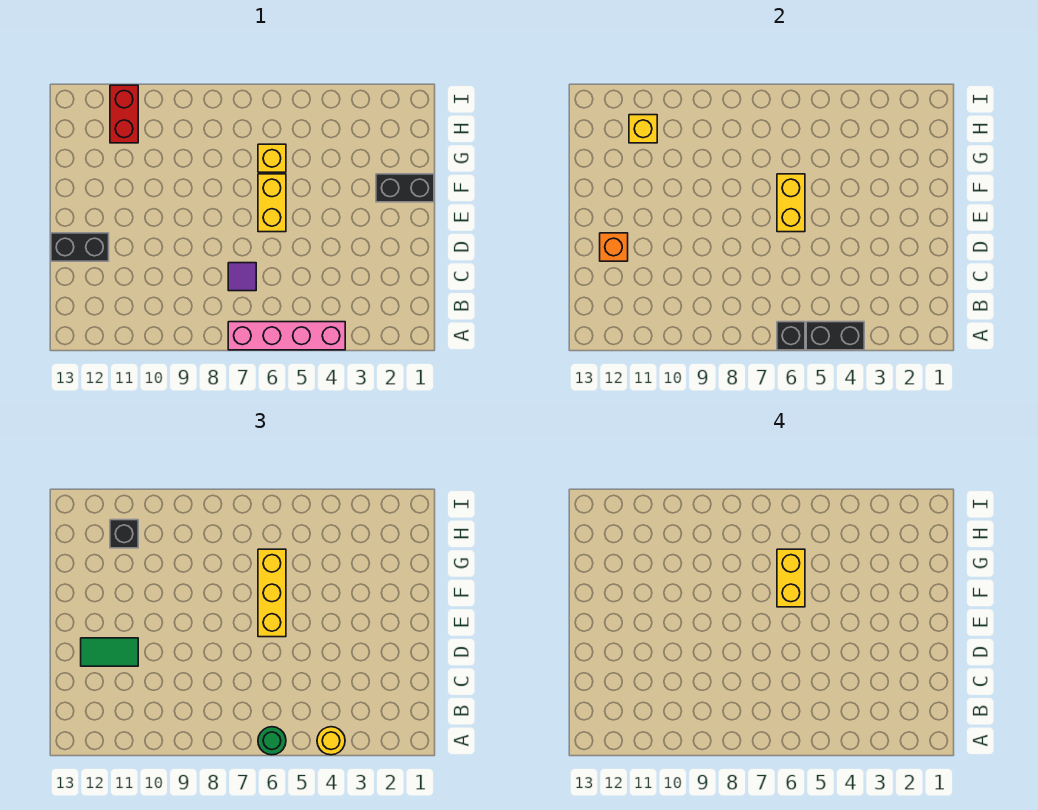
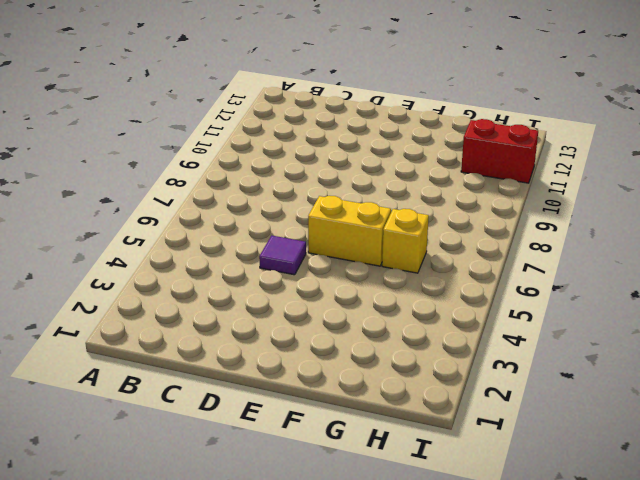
purple tile D5 level 1 -> purple tile C7 level 1
none -> pink brick A4:A7 level 1
none -> black brick D12:D13 level 1
none -> black brick F1:F2 level 1

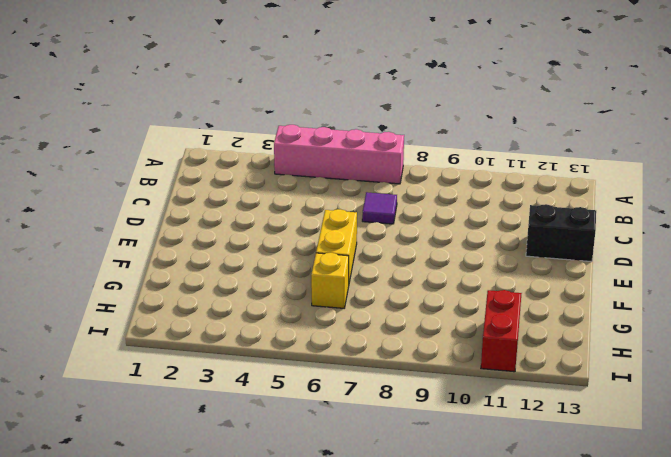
none -> black brick F1:F2 level 1
none -> black brick A4:A5 level 2
none -> black brick A6 level 2

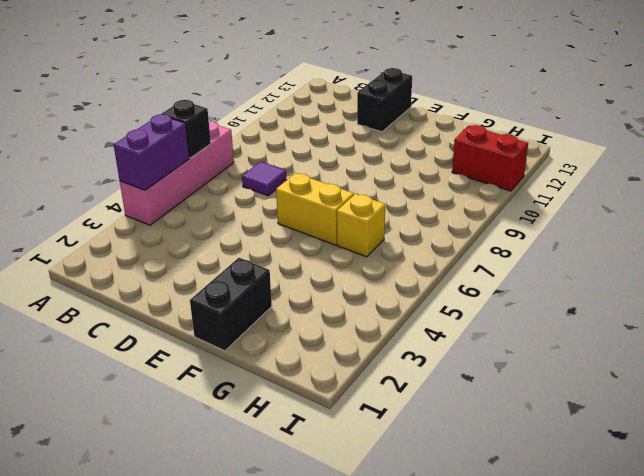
purple brick A4:A5 level 2 -> black brick A4:A5 level 2
none -> orange brick D12 level 2
none -> yellow brick E6:F6 level 2
none -> yellow brick H11 level 2

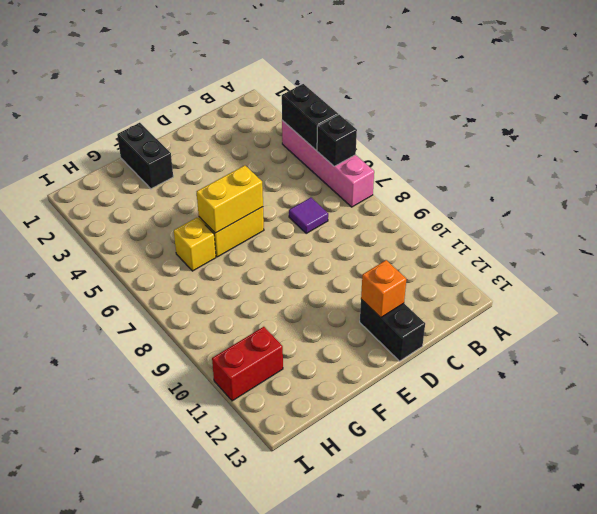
none -> yellow brick H11 level 2
none -> yellow round brick A4 level 3
none -> green round brick A6 level 3

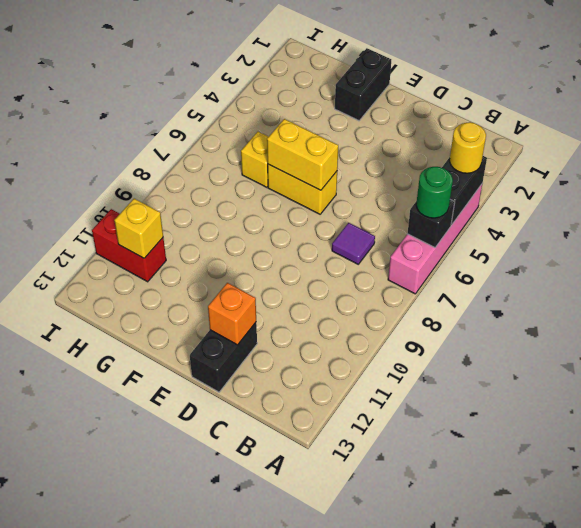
none -> green tile D11:D12 level 3
none -> yellow brick E6:G6 level 3
none -> black brick H11 level 3

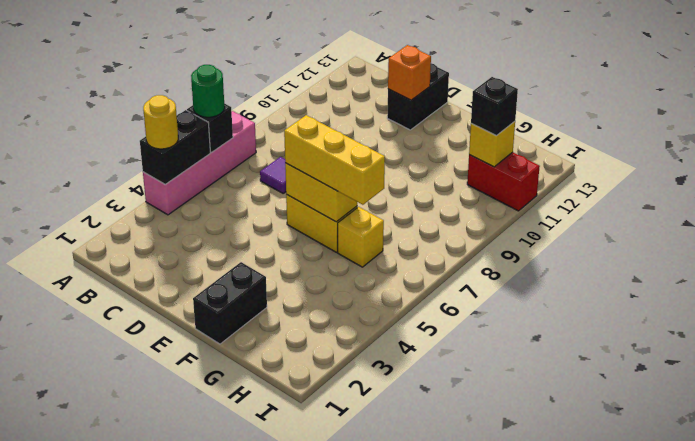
none -> green tile D11:D12 level 3
none -> yellow brick F6:G6 level 4

